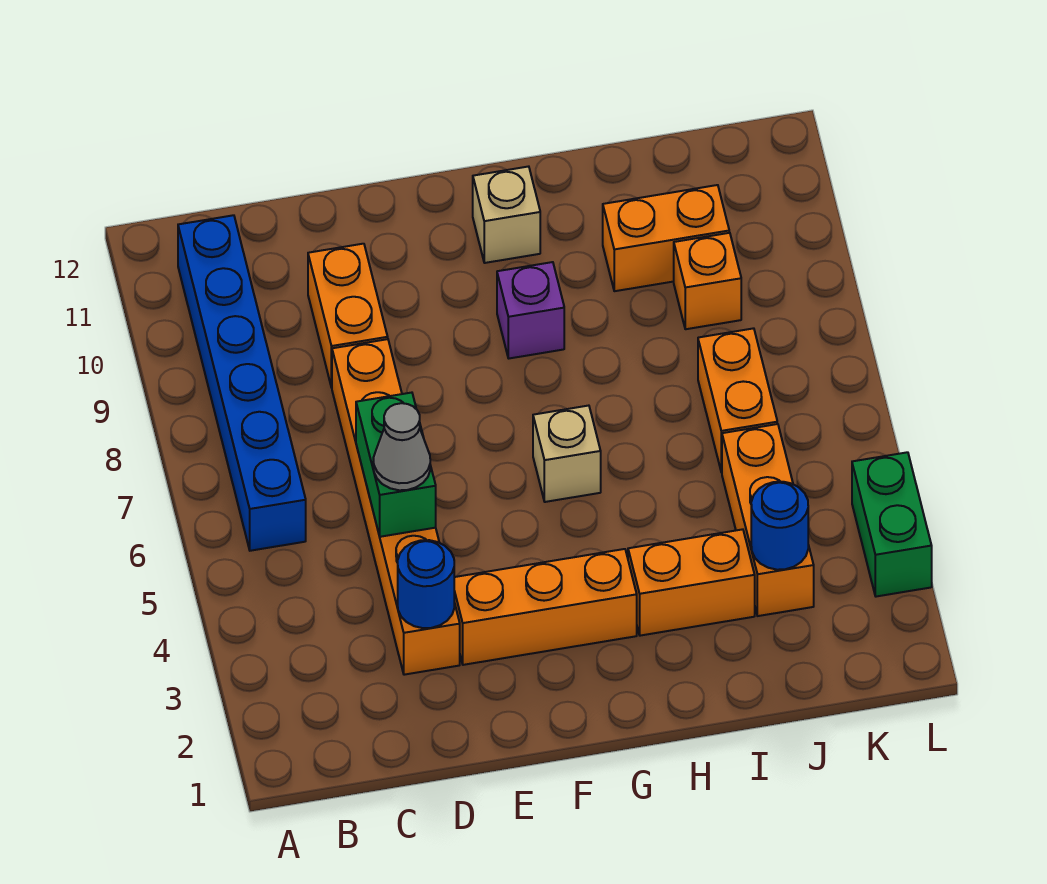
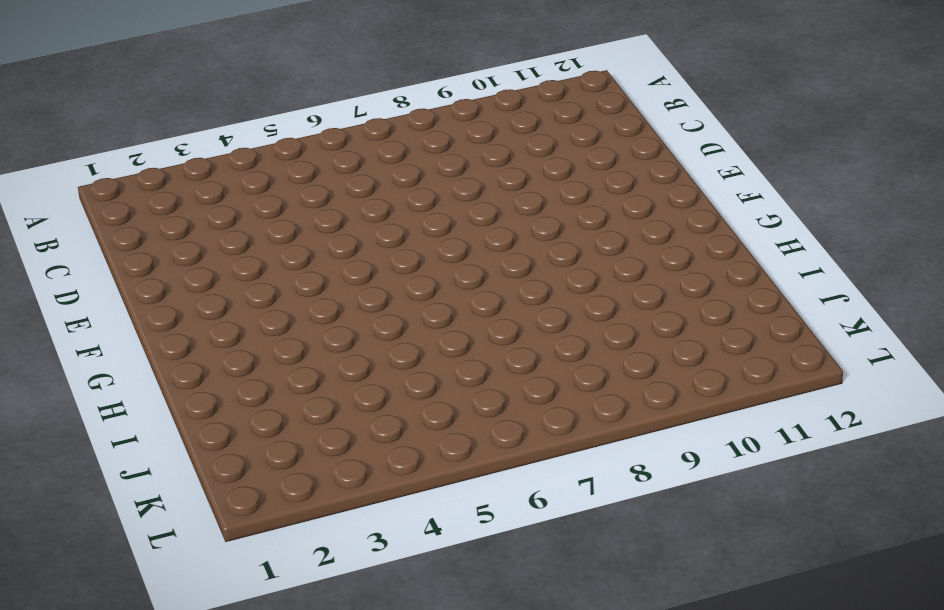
none -> blue brick B6:B11 level 1
none -> orange brick D3:D8 level 1
none -> orange brick D9:D10 level 1

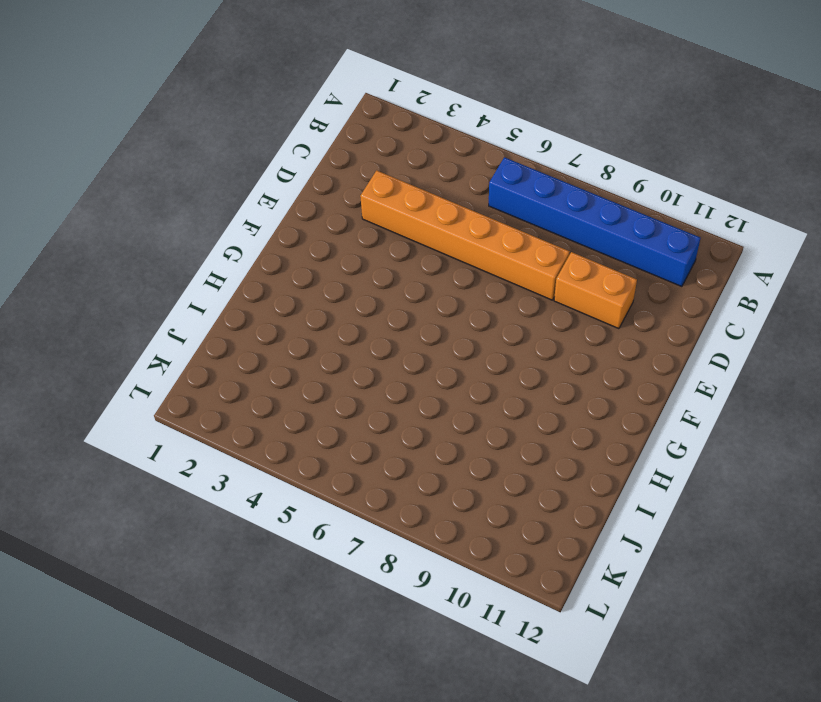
none -> orange brick E3:G3 level 1
none -> tan brick G6 level 1
none -> purple brick G9 level 1

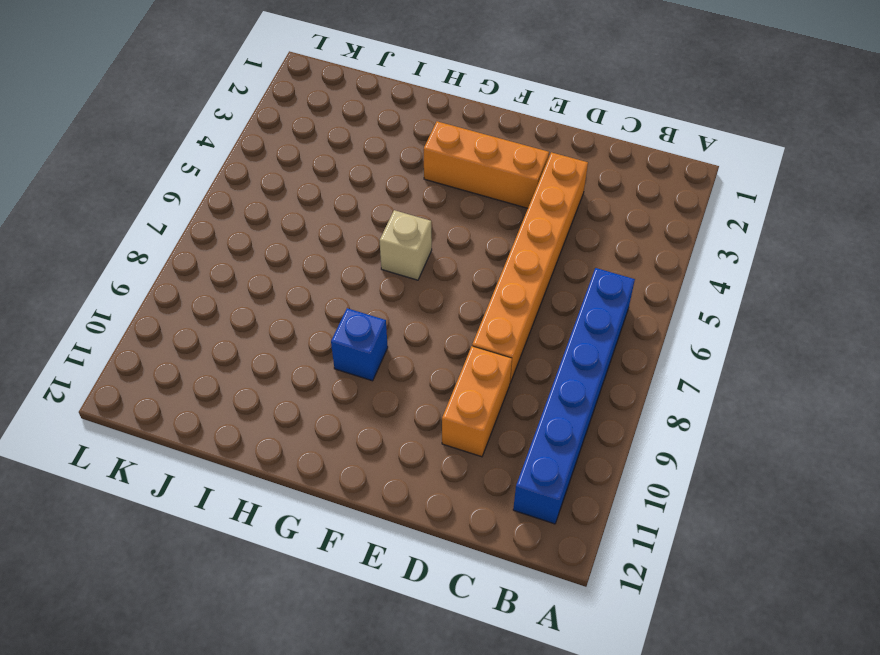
blue brick G9 level 1 -> purple brick G9 level 1
none -> tan brick G11 level 1
none -> orange brick H3:I3 level 1
none -> orange brick I10:J10 level 1

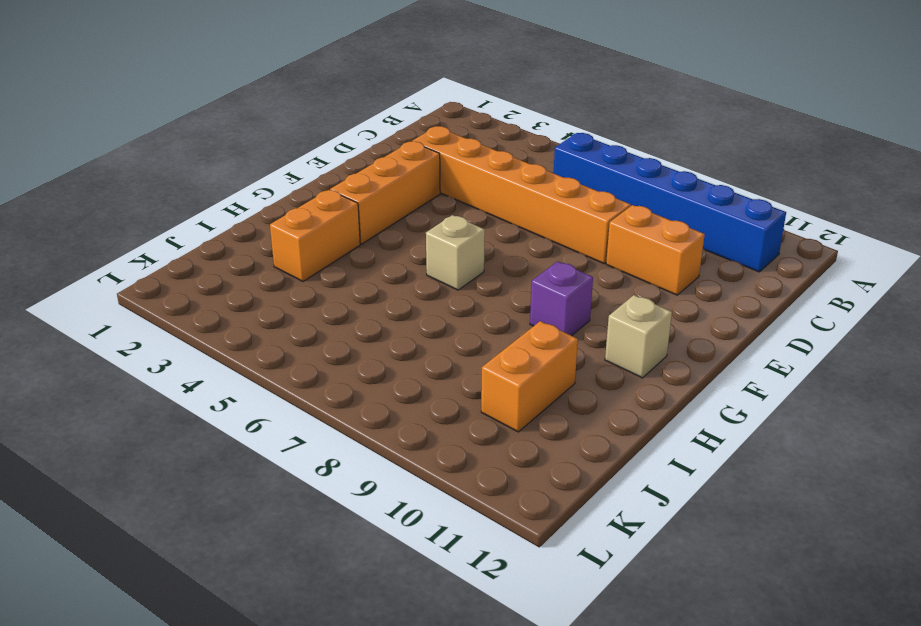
none -> orange brick J3:J5 level 1
none -> orange brick J6:J7 level 1
none -> orange brick J9 level 1

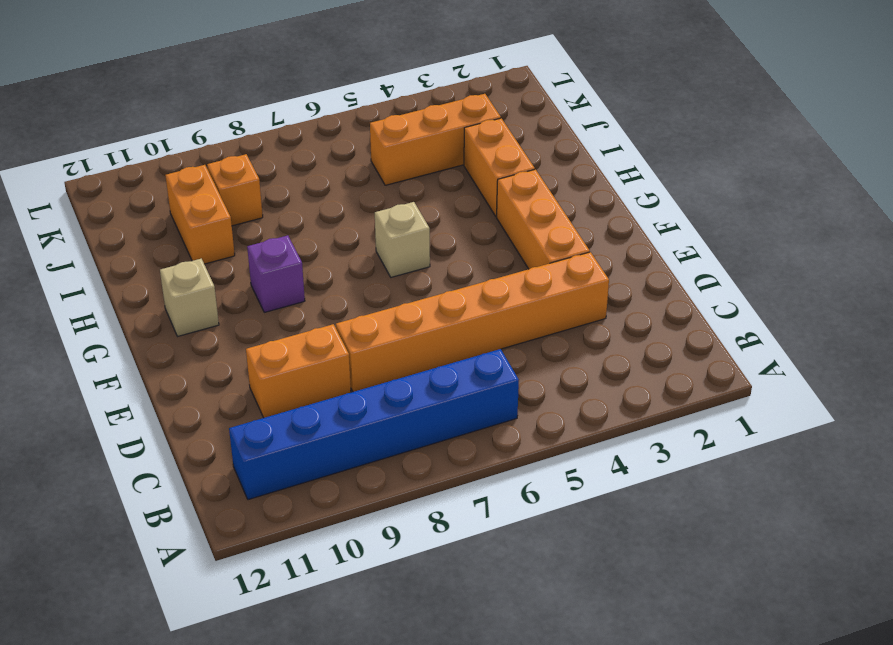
none -> orange brick J6:J7 level 1
none -> green brick L3:L4 level 1
none -> blue round brick D3 level 2

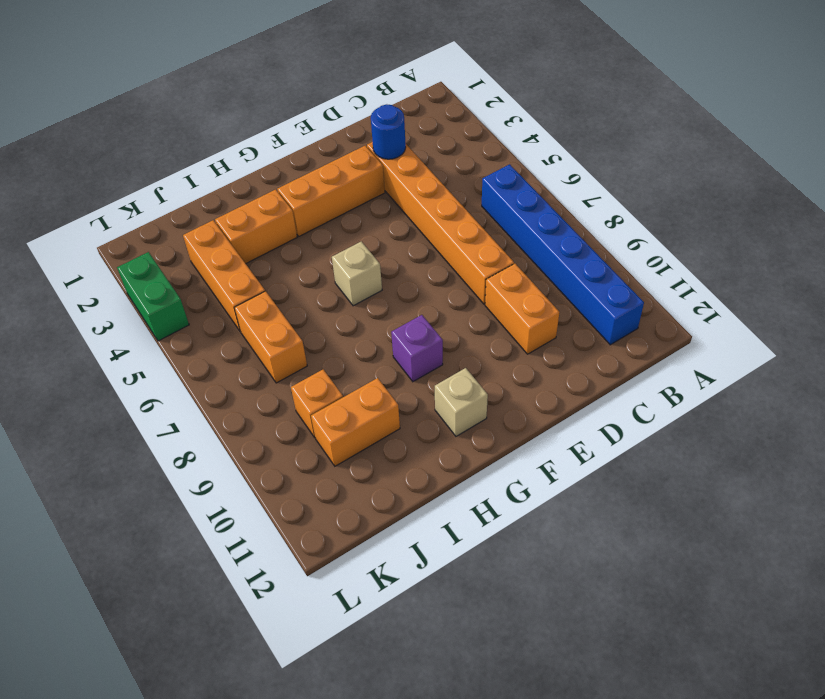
none -> green brick D5:D6 level 2
none -> blue round brick J3 level 2
none -> grey cone D5 level 3

